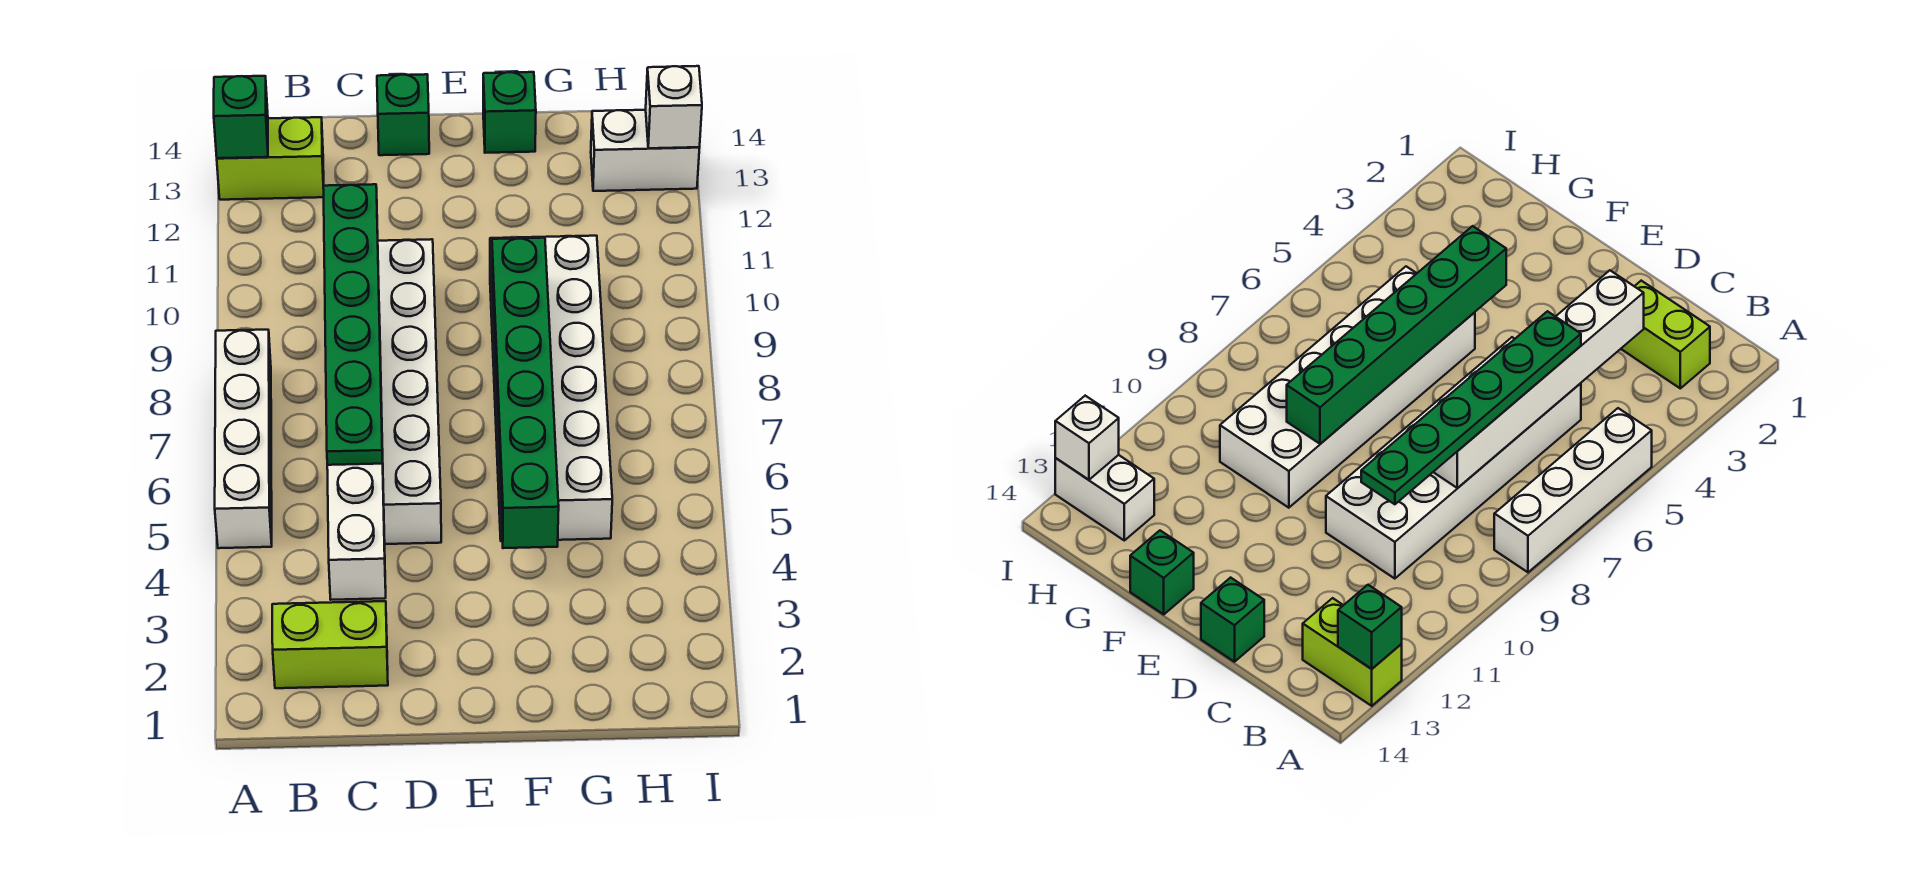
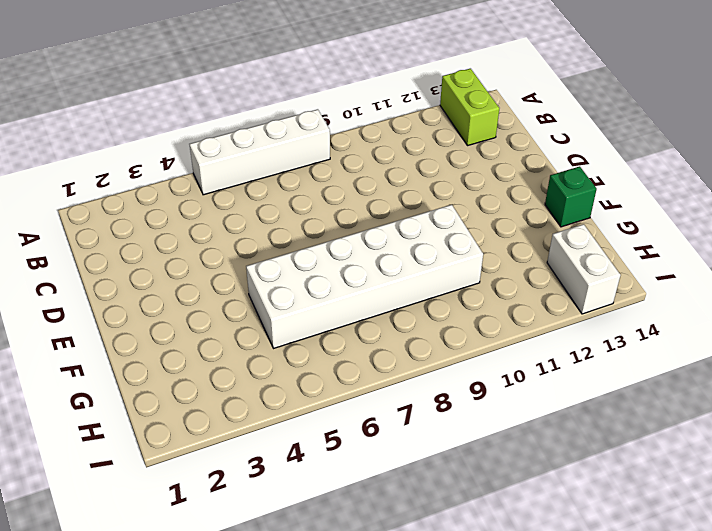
none -> lime brick B2:C2 level 1
none -> white brick C5:D10 level 1
none -> green brick D14 level 1

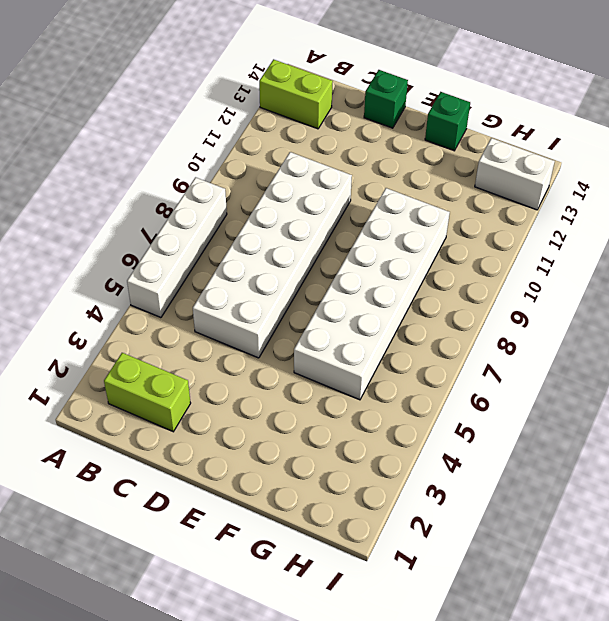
none -> green brick A13 level 2
none -> white brick C3:C8 level 2
none -> green brick F4:F9 level 2

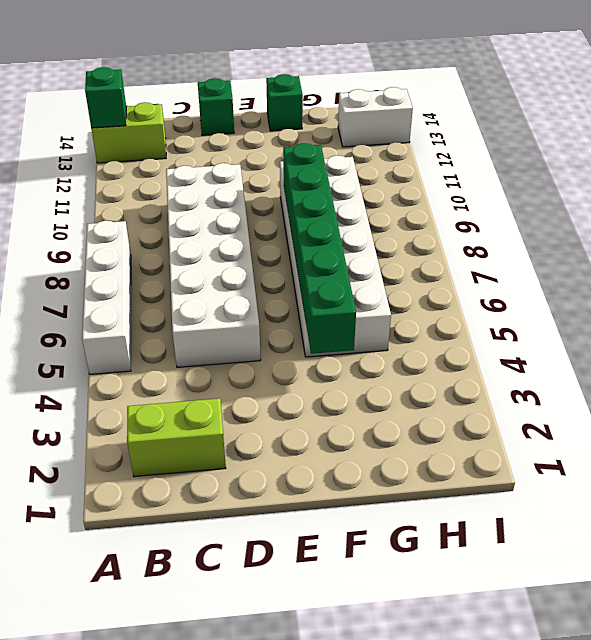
none -> white brick C3:C8 level 2
none -> white brick I13 level 2
none -> green plate C5:C10 level 3

